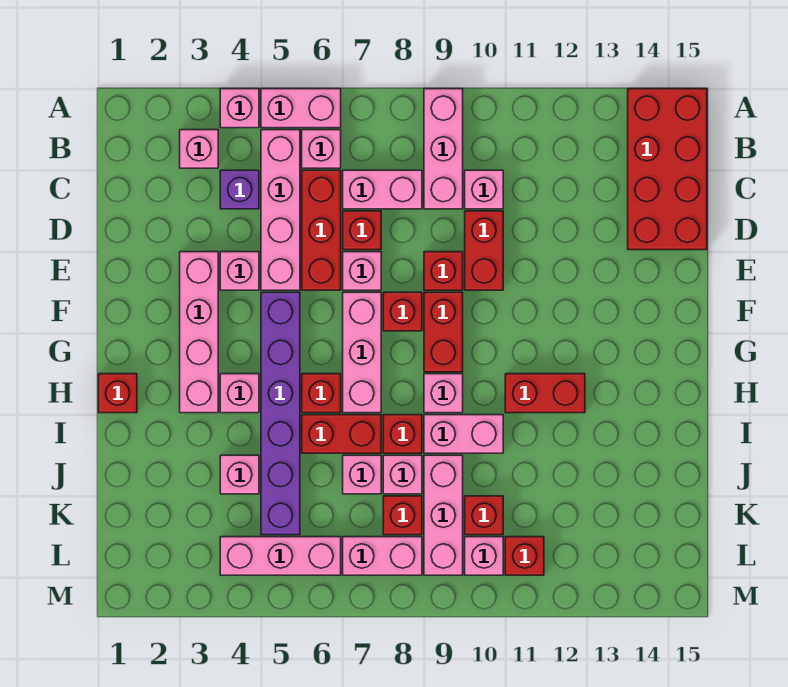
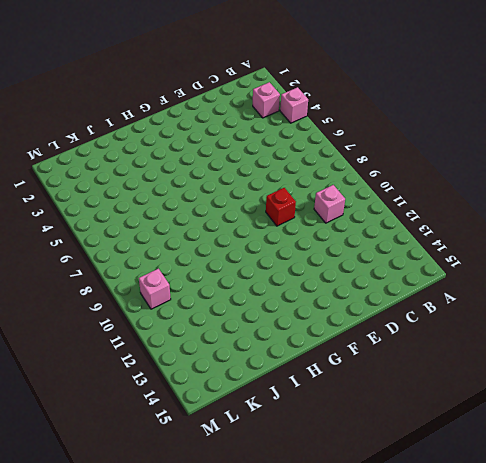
none -> pink brick A5:A6 level 1
none -> pink brick A9:C9 level 1
none -> red brick A14:D15 level 1
none -> pink brick B5:E5 level 1

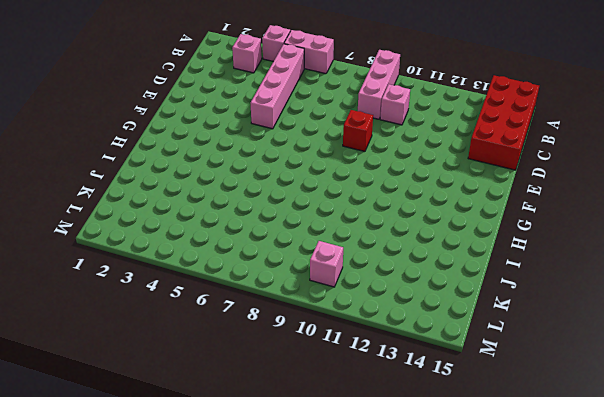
none -> pink brick B6 level 1
none -> purple brick C4 level 1
none -> red brick C6:E6 level 1
none -> pink brick C7:C8 level 1

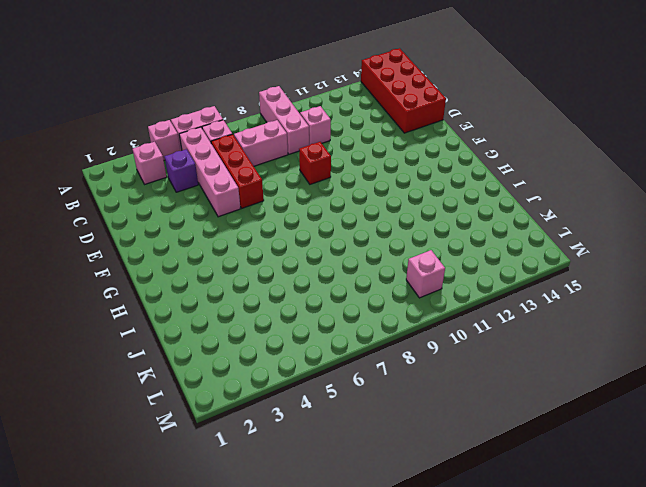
none -> red brick D7 level 1
none -> red brick D10:E10 level 1
none -> pink brick E3:H3 level 1
none -> pink brick E4 level 1

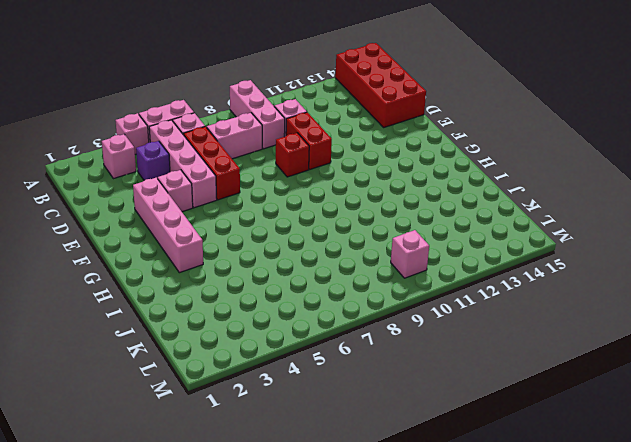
none -> red brick D7 level 1
none -> pink brick E7 level 1
none -> purple brick F5:K5 level 1
none -> pink brick F7:H7 level 1

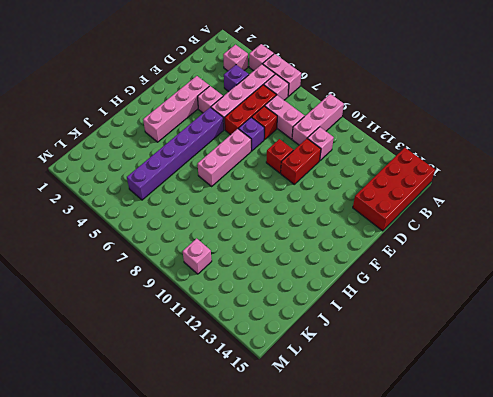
purple brick E7 level 1 -> pink brick E7 level 1
none -> red brick F8 level 1
none -> red brick F9:G9 level 1
none -> red brick H1 level 1
none -> pink brick H4 level 1

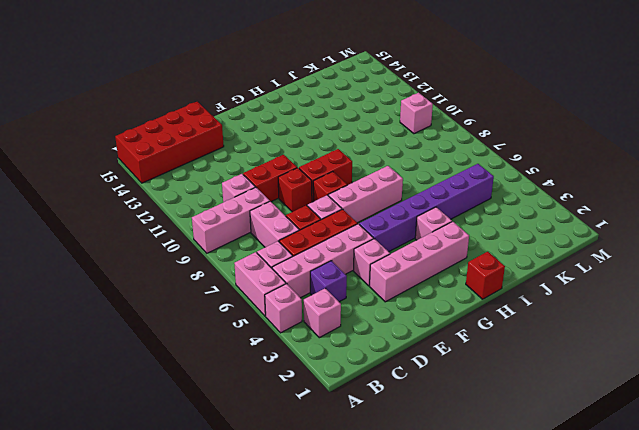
none -> red brick H6 level 1
none -> pink brick H9 level 1
none -> red brick H11:H12 level 1
none -> red brick I6:I7 level 1

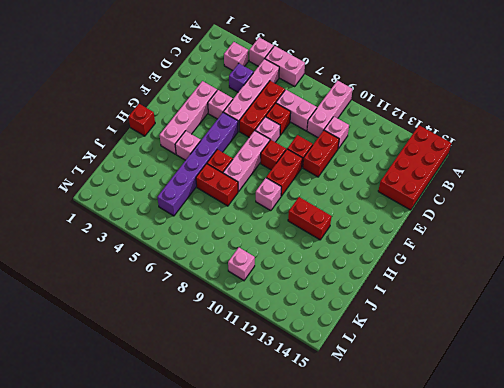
none -> pink brick B6 level 1
none -> red brick I8 level 1
none -> pink brick I9:I10 level 1
none -> pink brick J4 level 1

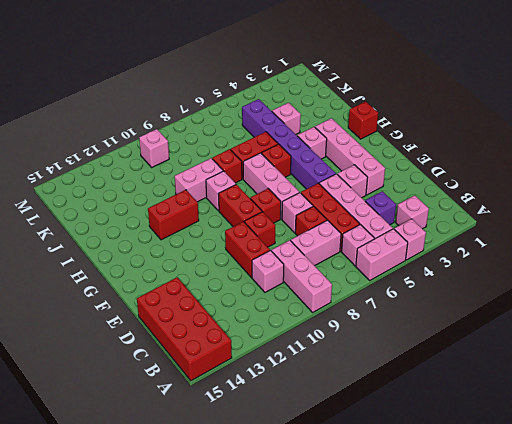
none -> pink brick J7 level 1
none -> pink brick J8 level 1
none -> pink brick J9:L9 level 1
none -> red brick K8 level 1

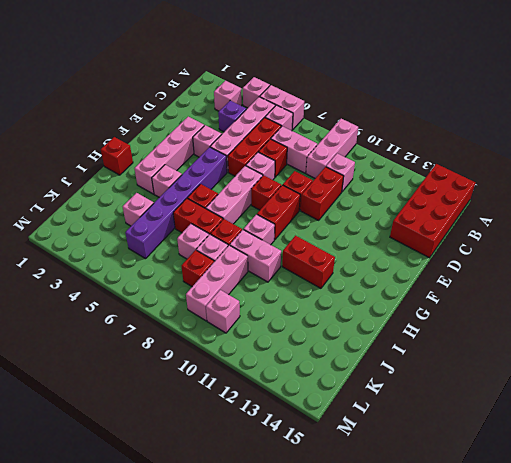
none -> red brick K10 level 1
none -> pink brick L4:L6 level 1
none -> pink brick L7:L8 level 1
none -> red brick L11 level 1

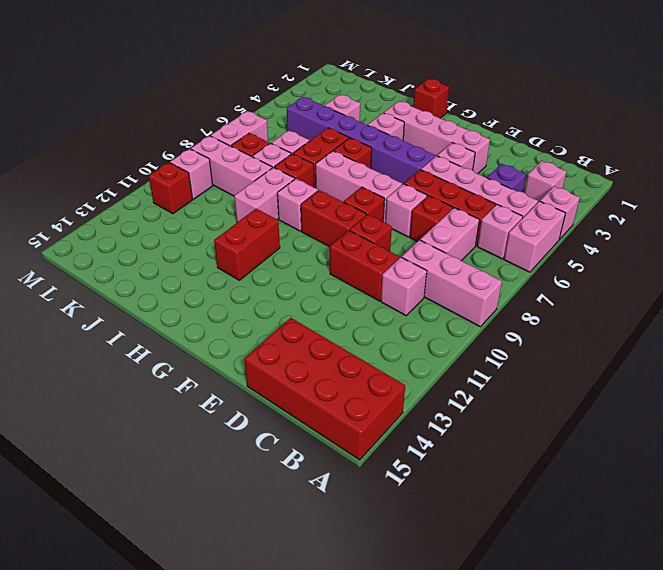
none -> red brick K10 level 1
none -> pink brick L4:L6 level 1

